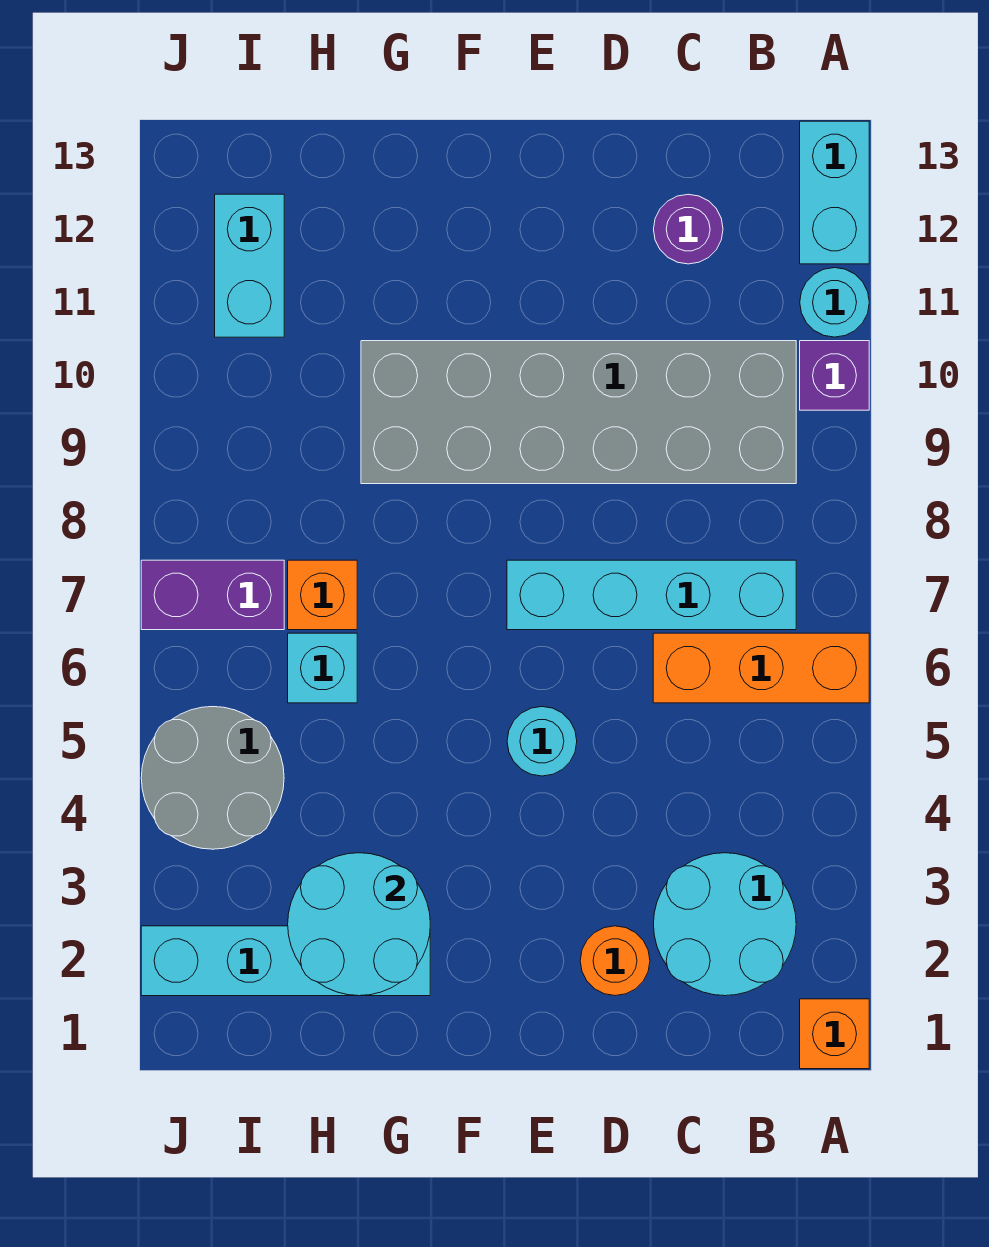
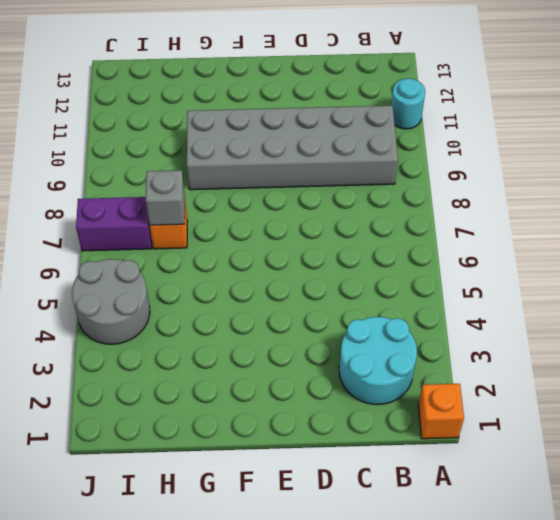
grey brick H7 level 2 -> none
none -> orange brick A6:C6 level 1
none -> purple brick A10 level 1
none -> cyan brick A12:A13 level 1

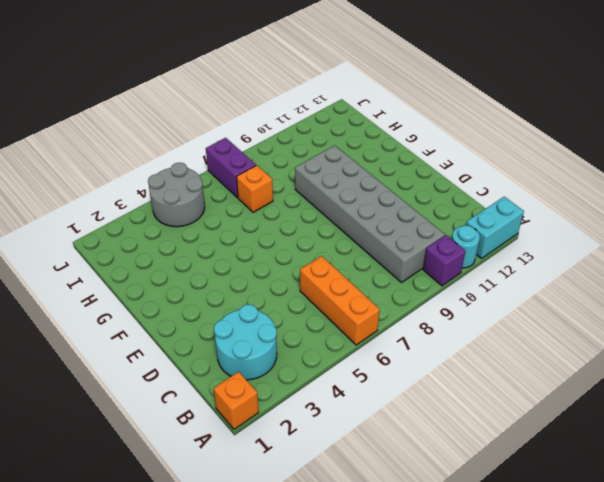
none -> cyan brick B7:E7 level 1
none -> purple round brick C12 level 1
none -> orange round brick D2 level 1

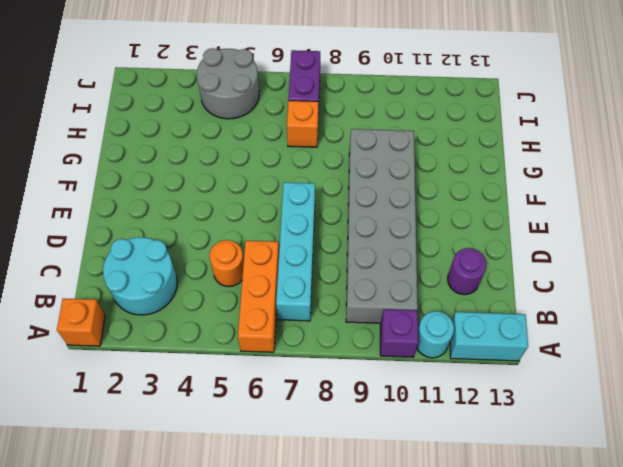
orange round brick C5 level 1 -> orange round brick D2 level 1
none -> cyan round brick E5 level 1
none -> cyan brick G2:J2 level 1
none -> cyan brick H6 level 1

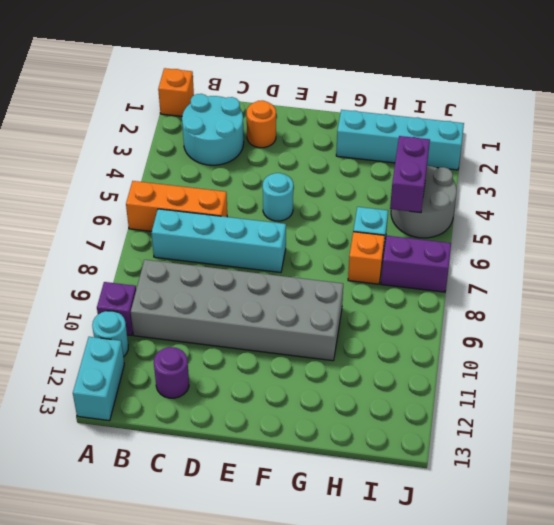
purple brick I4:I5 level 2 -> none
none -> cyan brick I11:I12 level 1
none -> cyan round brick G2:H3 level 2

